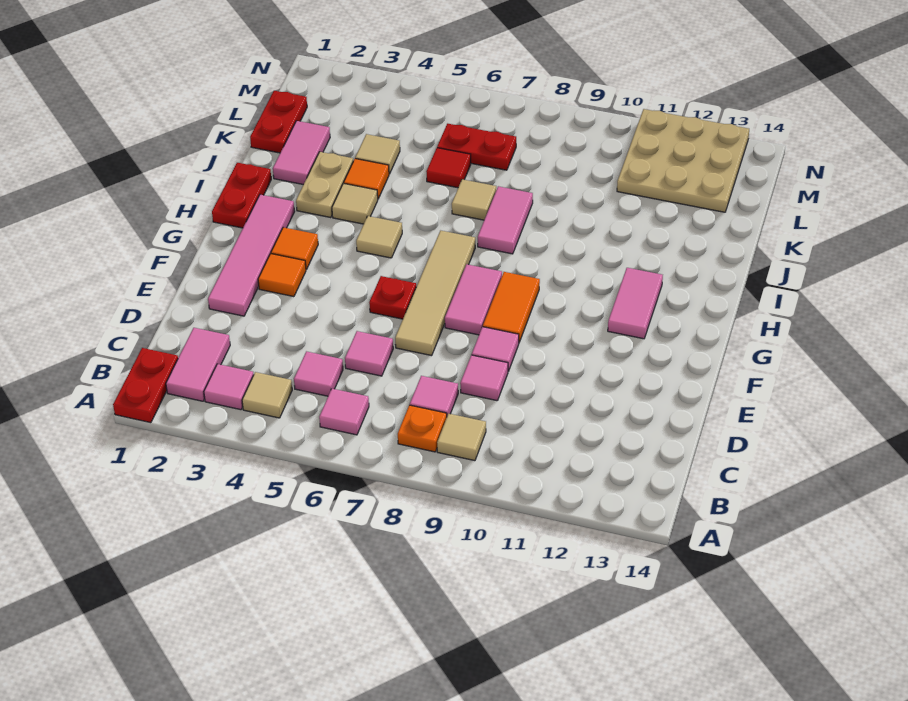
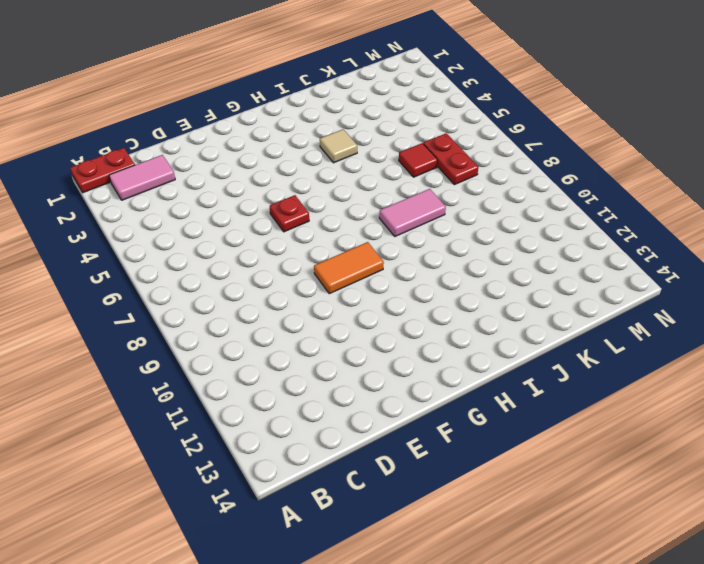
none -> pink tile B3 level 1
none -> tan tile B4 level 1
none -> pink tile B6 level 1
none -> orange plate B8 level 1

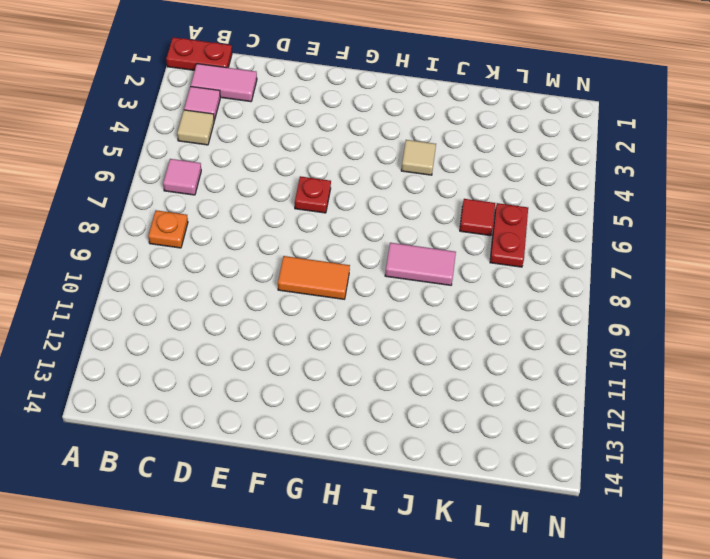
none -> tan tile B9 level 1
none -> pink tile C5 level 1
none -> pink tile C8 level 1
none -> pink tile D6 level 1

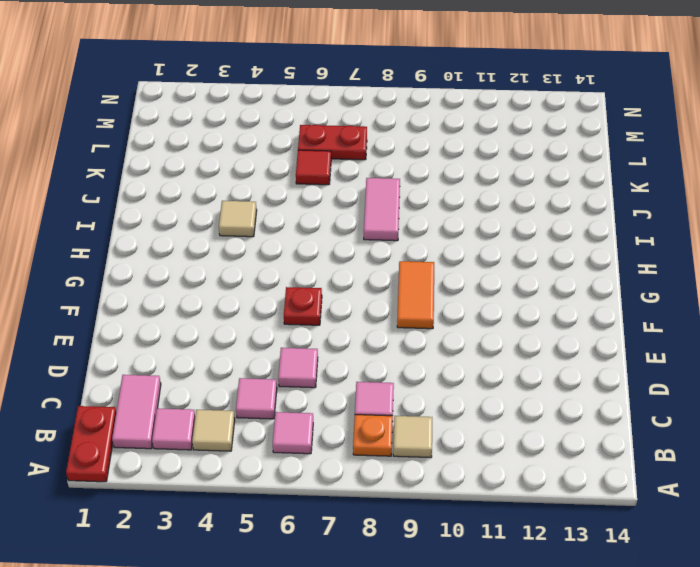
none -> pink tile D9 level 1
none -> pink tile E2:H2 level 1
none -> tan tile E7:H7 level 1
none -> pink tile E9 level 1

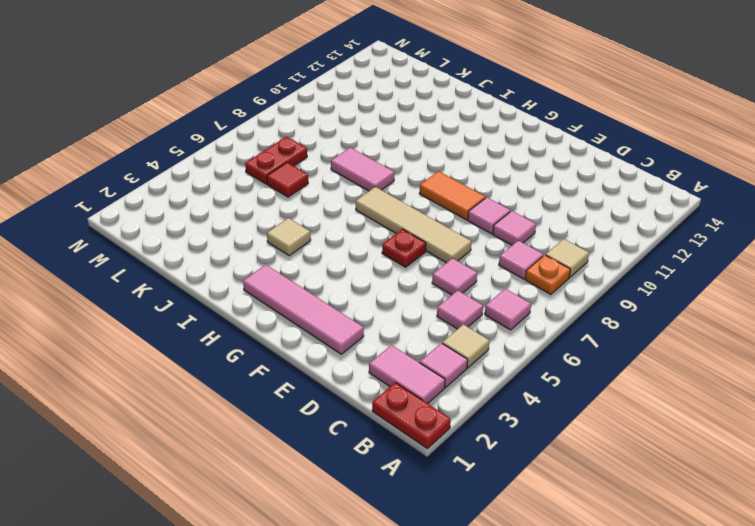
none -> orange tile F3 level 1
none -> pink tile F8:G8 level 1
none -> orange tile G3 level 1
none -> pink tile G12:H12 level 1

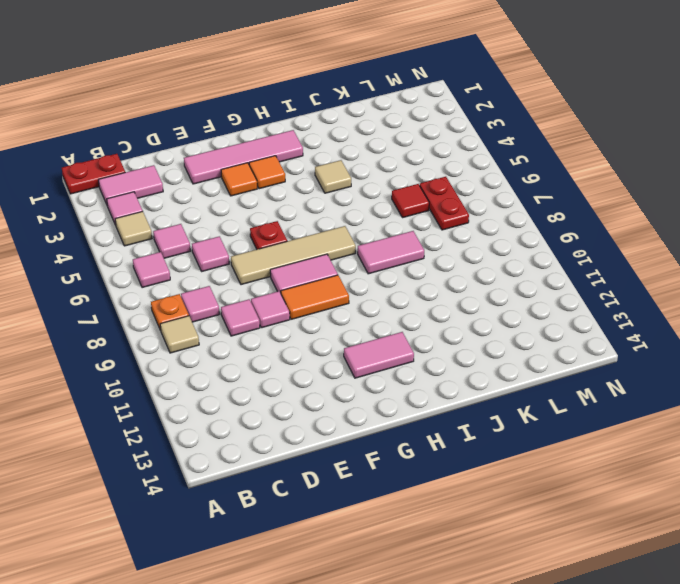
none -> red plate H1:I1 level 1
none -> tan tile H5 level 1
none -> tan plate I3:J3 level 1
none -> pink tile J2:K2 level 1

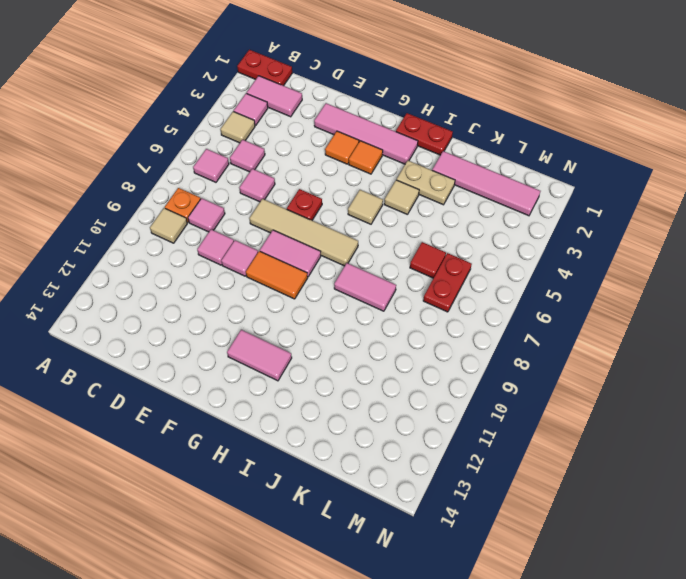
pink tile J2:M2 level 1 -> pink tile J2:K2 level 1
none -> orange tile J4 level 1
none -> tan tile J7 level 1
none -> red plate K1:L1 level 1
none -> tan tile K4 level 1

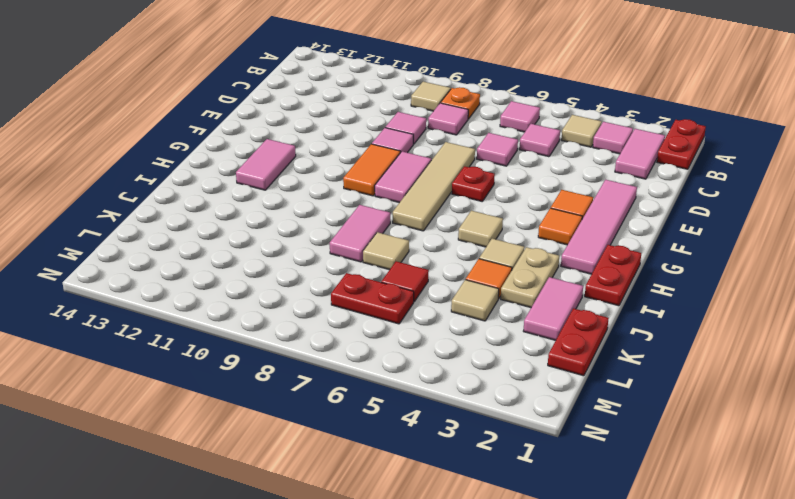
none -> tan plate L11:N13 level 1

